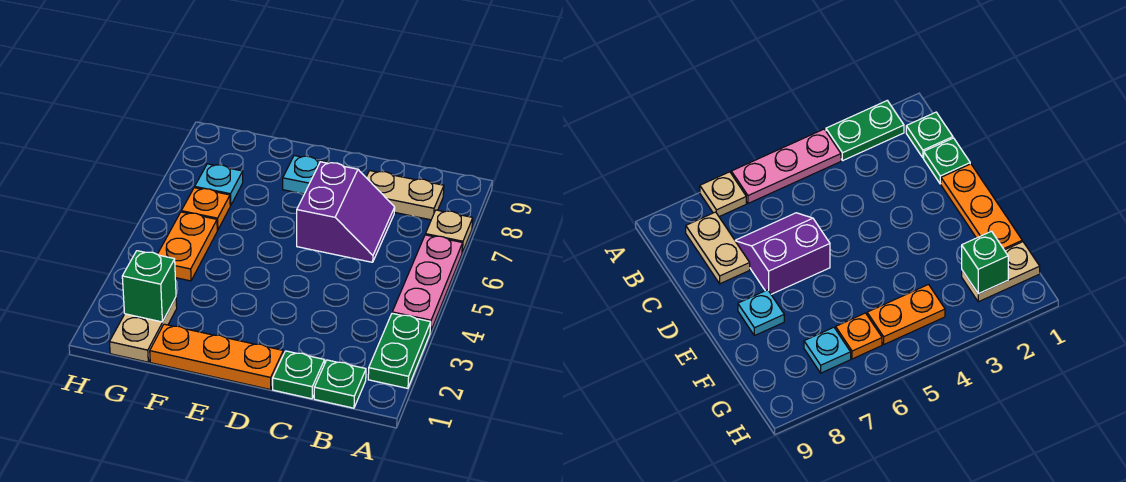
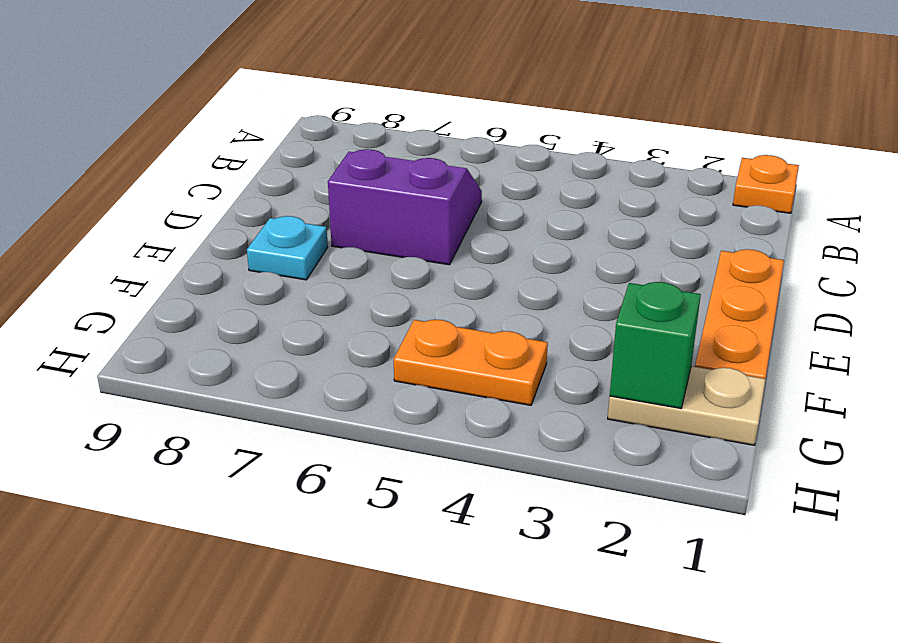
orange plate A1 level 1 -> orange plate G6 level 1
none -> green plate A2:A3 level 1
none -> pink plate A4:A6 level 1
none -> tan plate A7 level 1

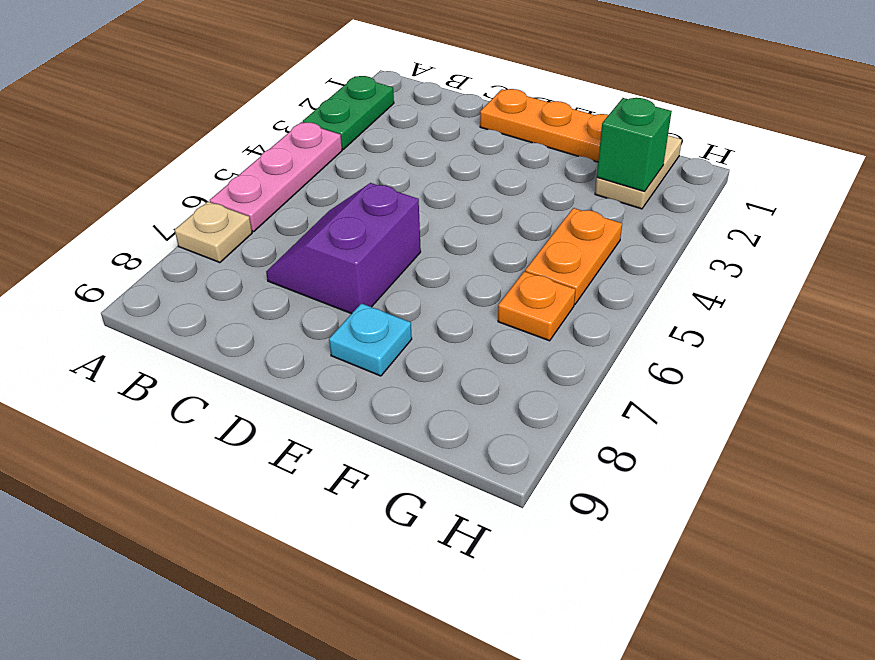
none -> green plate B1 level 1
none -> tan plate B8:C8 level 1
none -> green plate C1 level 1

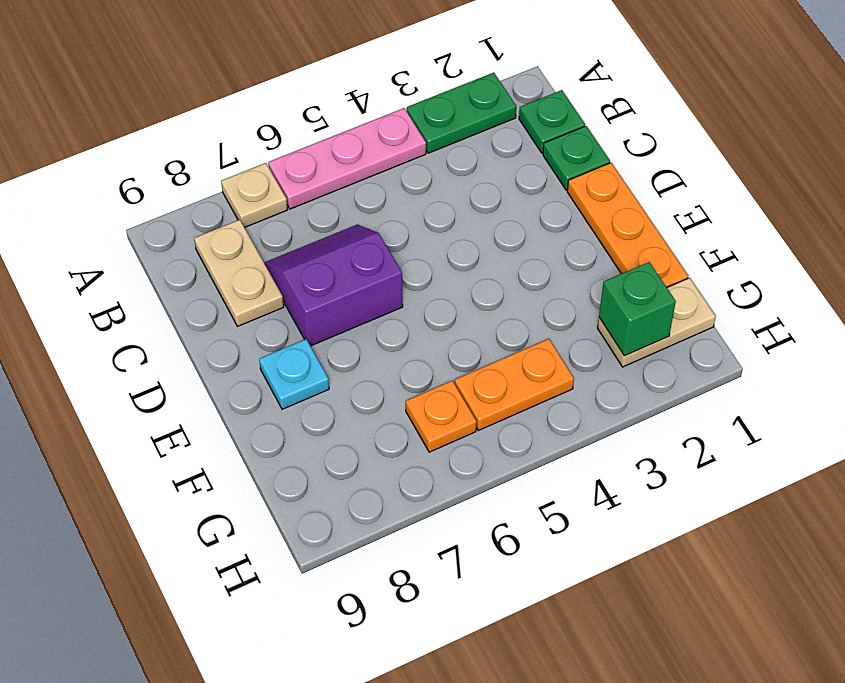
none -> cyan plate G7 level 1

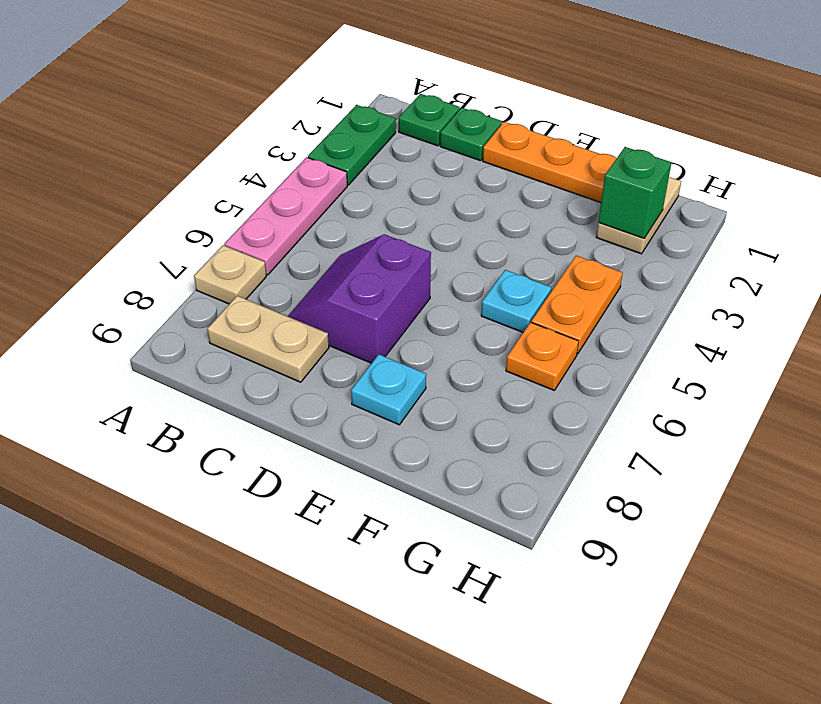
cyan plate F5 level 1 -> cyan plate G7 level 1

